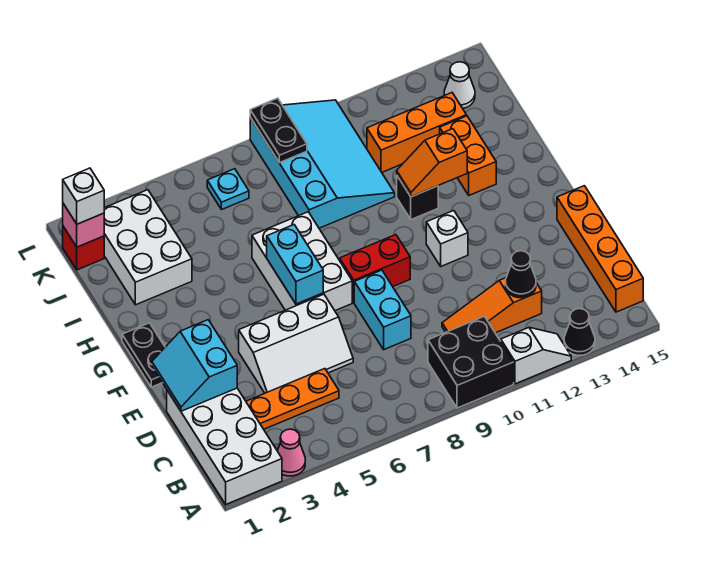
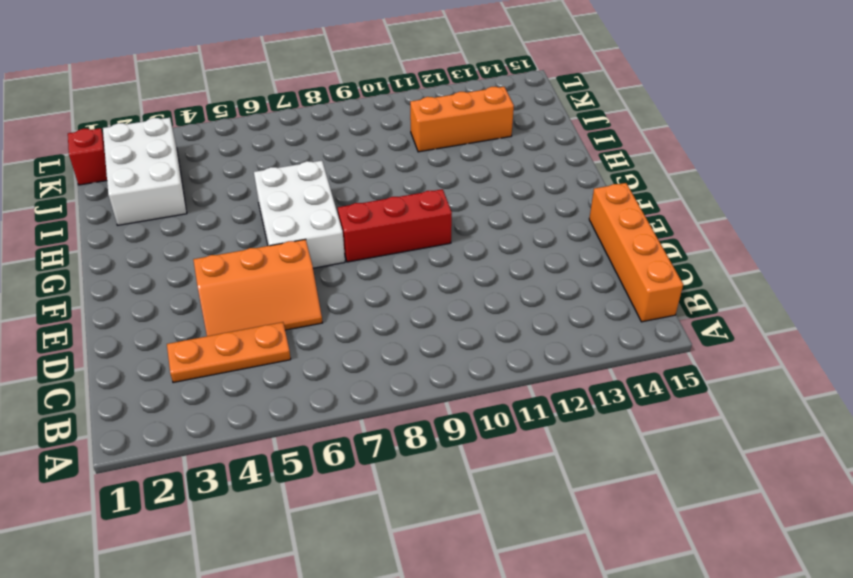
orange slope D4:E6 level 1 top E -> white slope D4:E6 level 1 top E
red brick F8:F10 level 1 -> red brick F8:F9 level 1
none -> white brick A1:D2 level 1
none -> pink cone A3 level 1
none -> black brick A9:B10 level 1

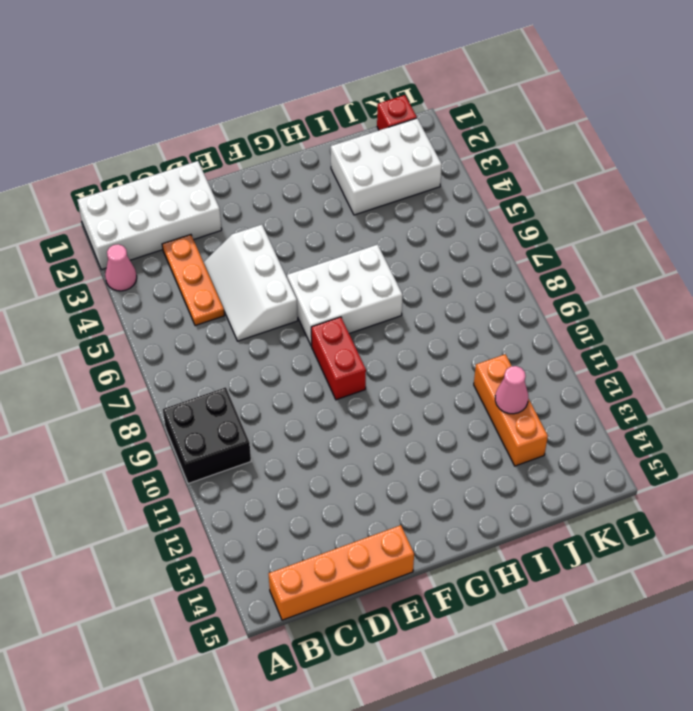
pink cone J12 level 2 -> none
none -> white slope A11:A12 level 1 top 11
none -> black cone A13 level 1
none -> orange slope C10:C12 level 1 top 12

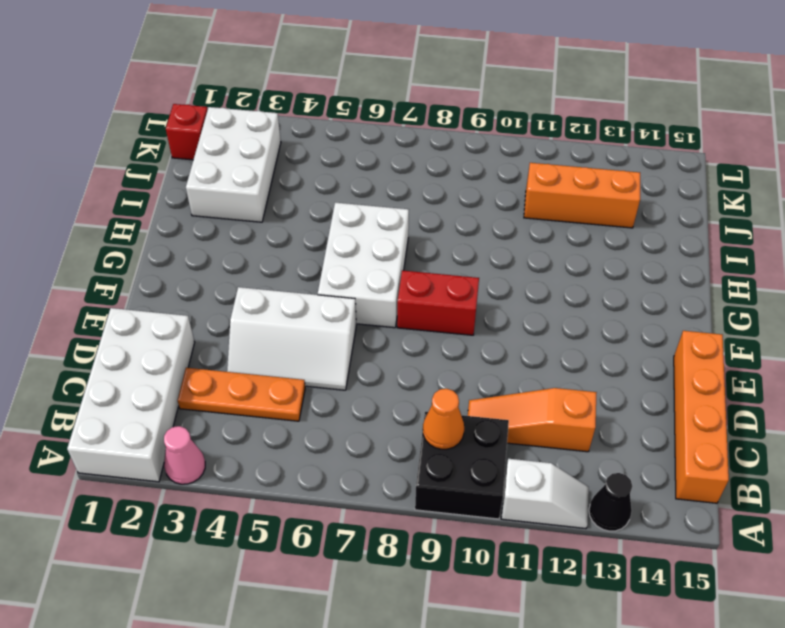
orange cone B9 level 2 -> none
none -> cyan brick D8:E8 level 1
none -> black plate F1:G1 level 1
none -> white brick F11 level 1

